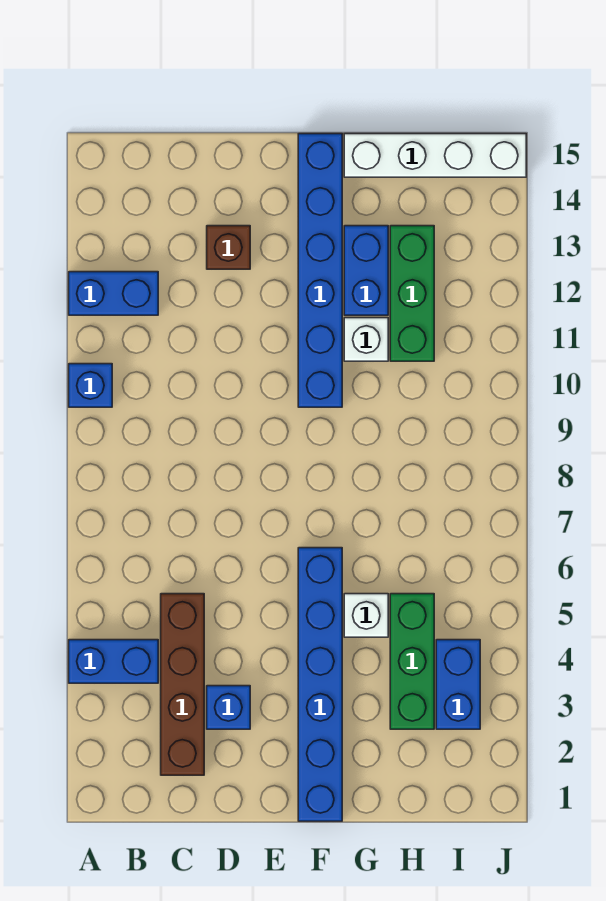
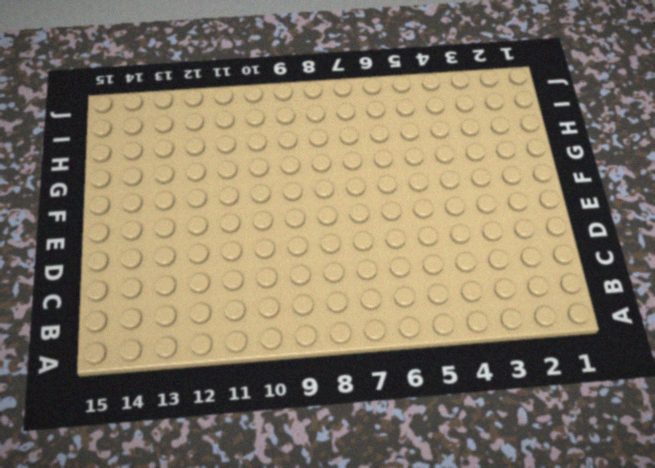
none -> blue brick A4:B4 level 1
none -> blue brick A10 level 1
none -> blue brick A12:B12 level 1

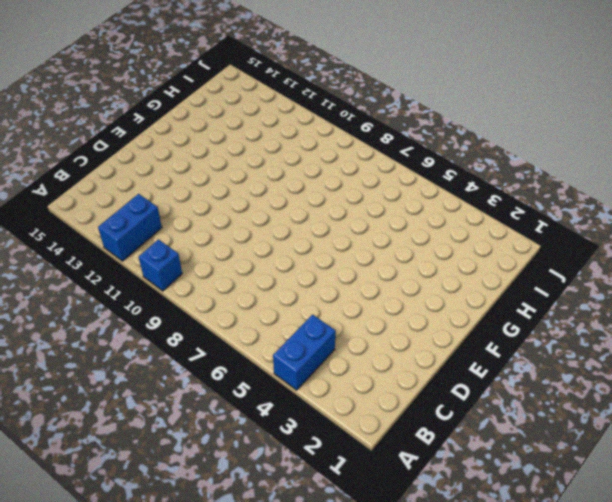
none -> brown brick C2:C5 level 1
none -> blue brick D3 level 1
none -> brown brick D13 level 1

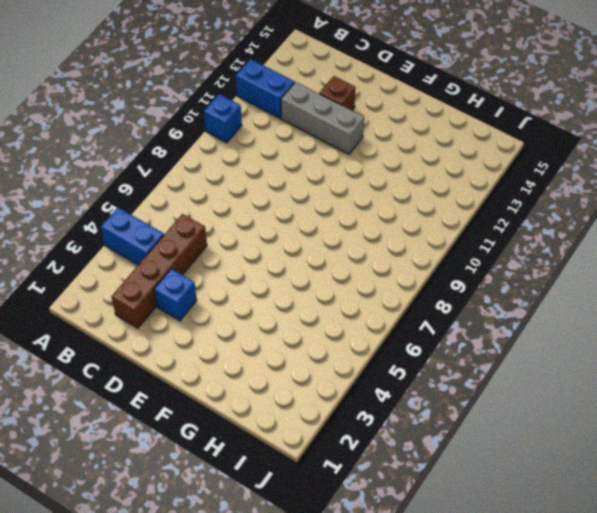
grey brick C12:E12 level 1 -> none
none -> blue brick F1:F6 level 1
none -> blue brick F10:F15 level 1
none -> white brick G5 level 1

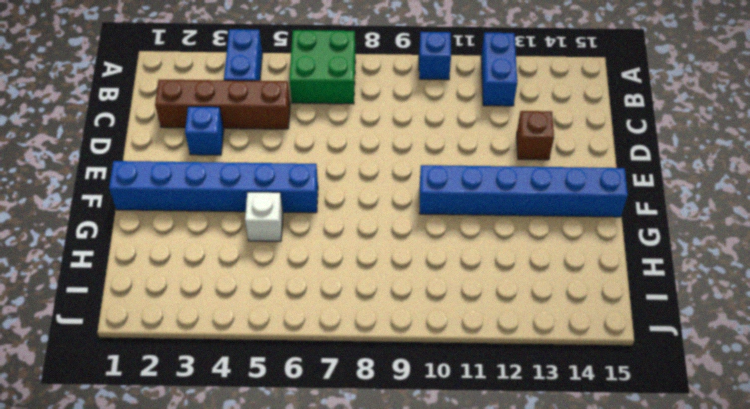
green brick A6:B7 level 1 -> none
none -> white brick G11 level 1
none -> blue brick G12:G13 level 1
none -> white brick G15:J15 level 1

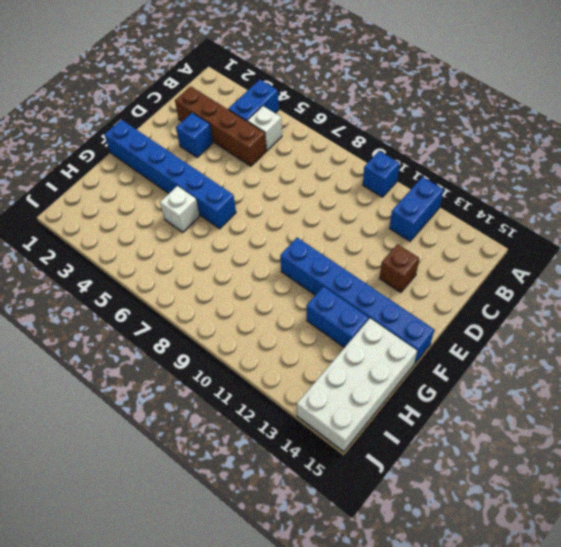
white brick B5 level 1 -> white brick G11 level 1
white brick G14:J15 level 1 -> white brick G15:J15 level 1
none -> green brick H3:H5 level 1
none -> green brick H11:H13 level 1
none -> blue brick I3:I4 level 1

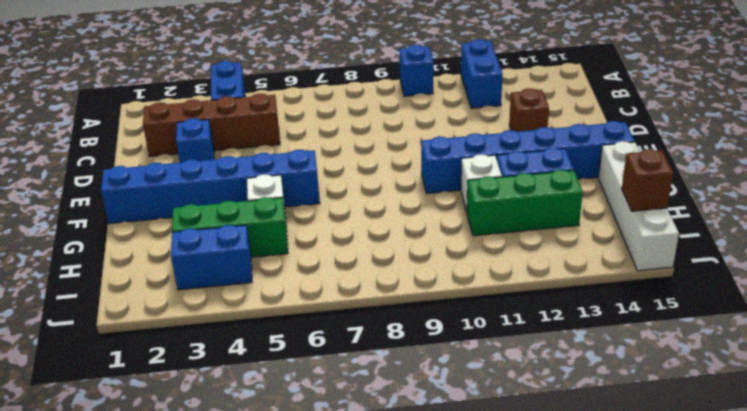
brown brick I15 level 2 -> none

